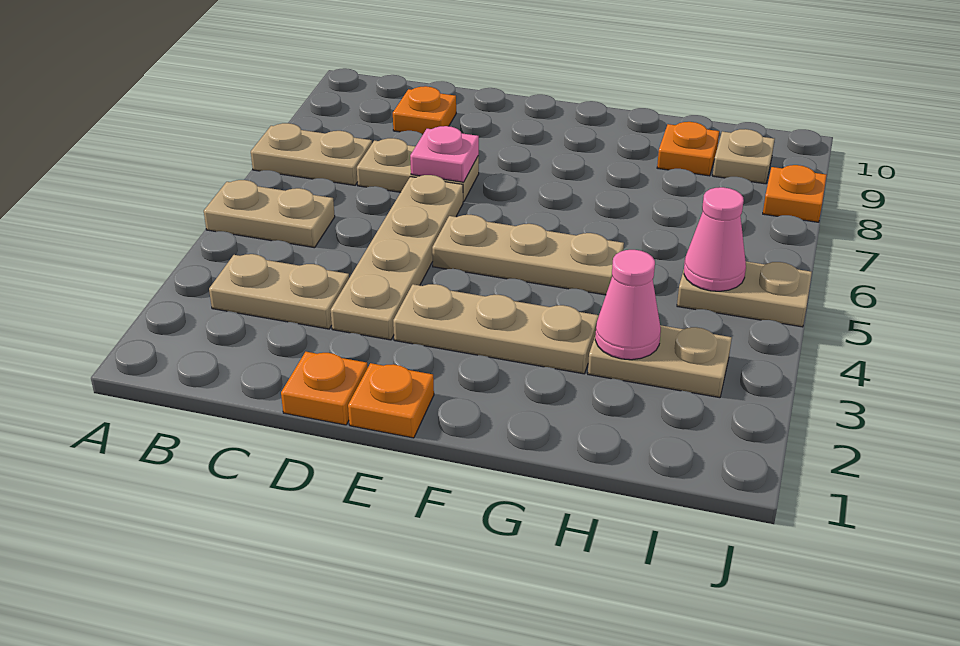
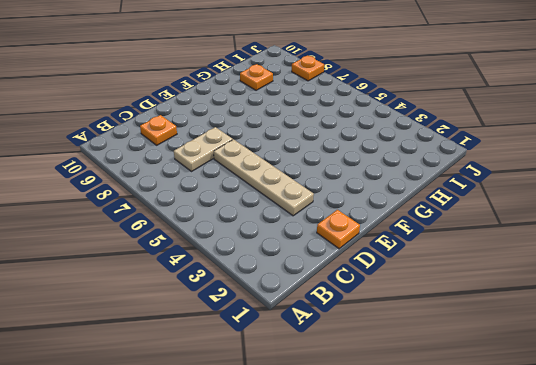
none -> tan plate A5:B5 level 1
none -> tan plate A7:B7 level 1
none -> tan plate B3:C3 level 1

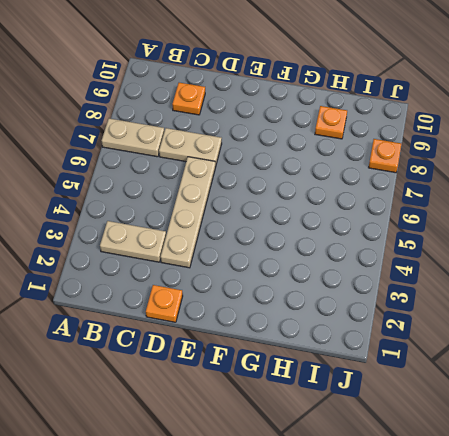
none -> tan plate A5:B5 level 1
none -> orange plate E1 level 1
none -> tan plate E3:G3 level 1

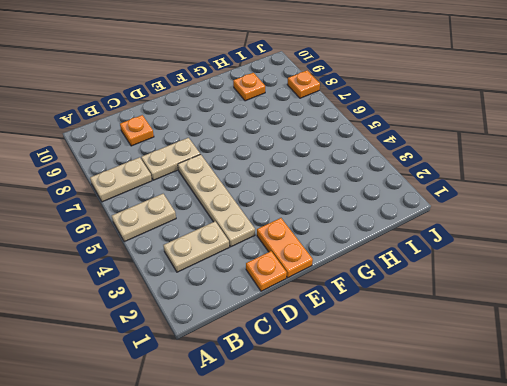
orange plate E1:E2 level 1 -> orange plate E1 level 1
none -> tan plate E3:G3 level 1
none -> tan plate E5:G5 level 1
none -> tan plate H3:I3 level 1

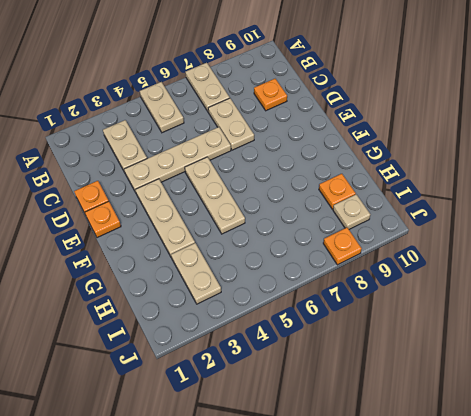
none -> tan plate I5:J5 level 1
none -> pink plate D7 level 2
none -> pink cone H3 level 2

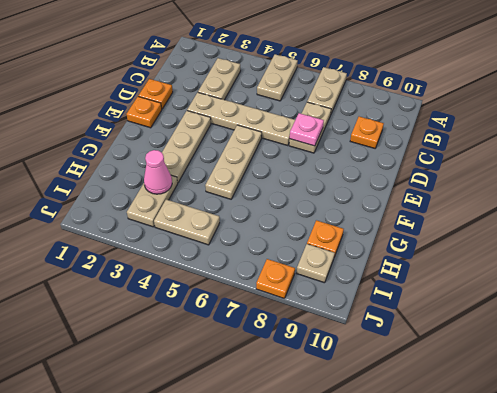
tan plate I4:I5 level 1 -> tan plate I5:J5 level 1
none -> pink cone I5 level 2

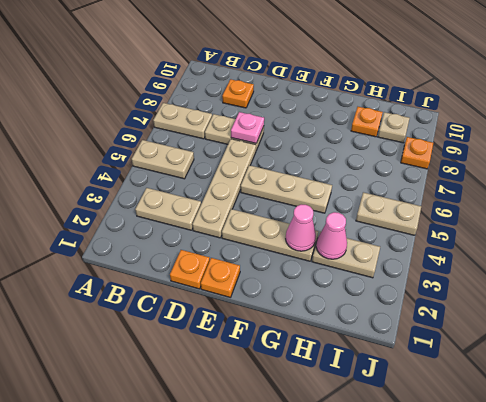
pink cone G3 level 2 -> pink cone I5 level 2

